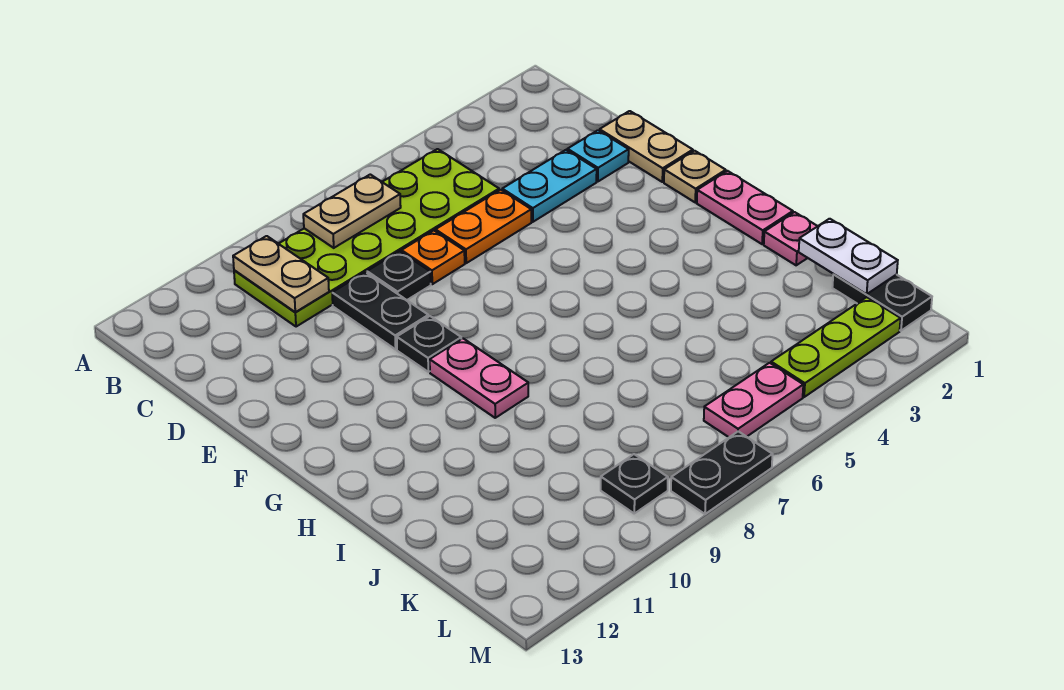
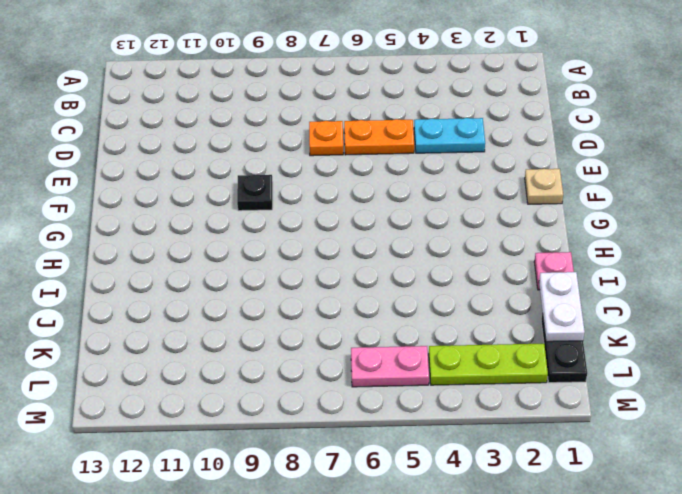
none -> lime plate B5:C10 level 1
none -> tan plate D1:E1 level 1
none -> cyan plate D2 level 1

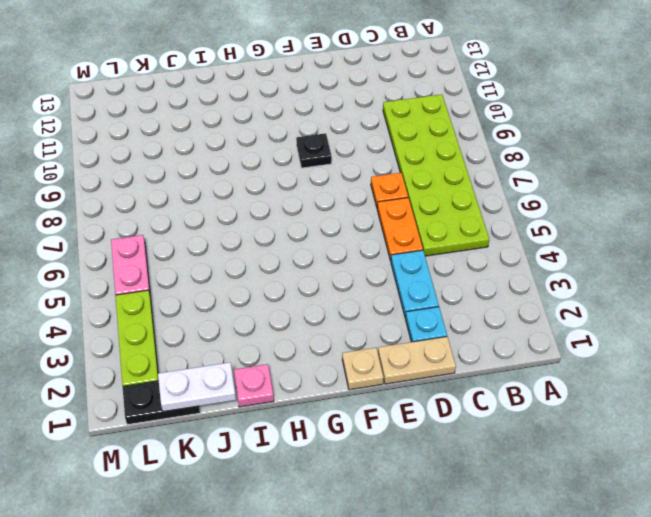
none -> black plate D8 level 1
none -> black plate D9:E9 level 1
none -> pink plate G1:H1 level 1

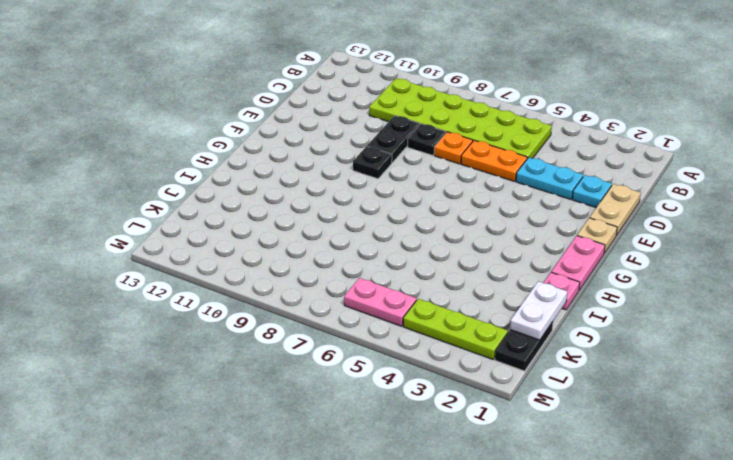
none -> pink plate G9:H9 level 1
none -> black plate L9 level 1
none -> black plate M7:M8 level 1

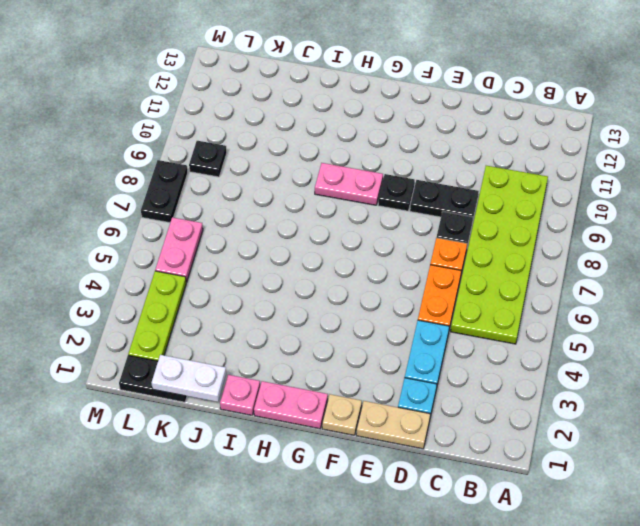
none -> tan plate B7:B8 level 2
none -> tan plate B10:C10 level 2

